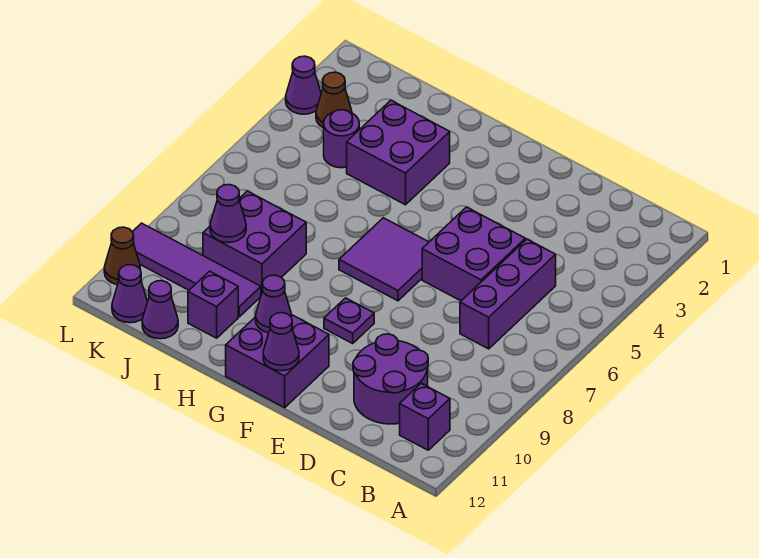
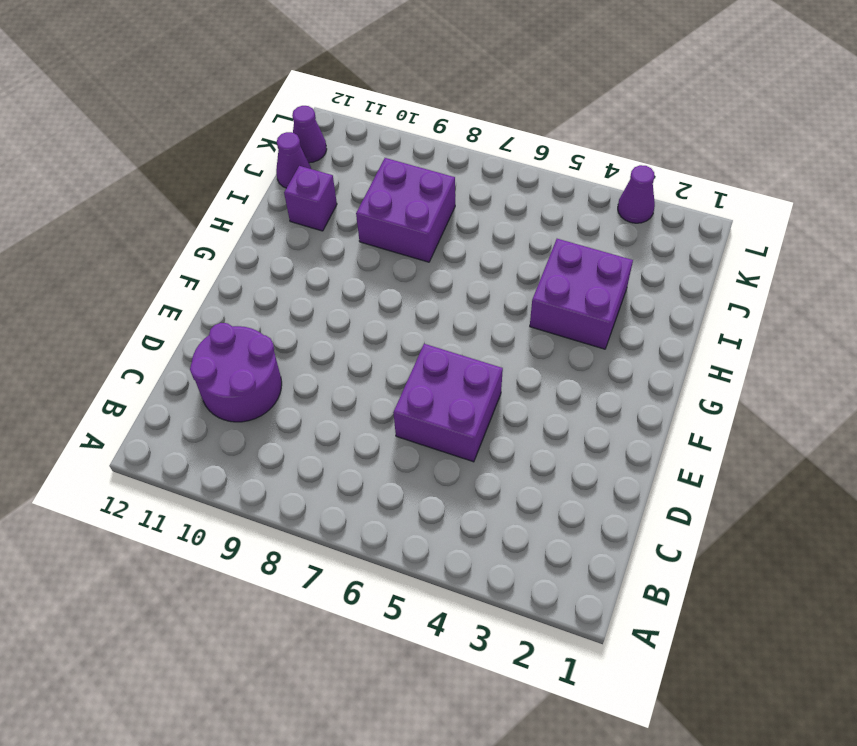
none -> purple brick B11 level 1
none -> purple brick C5:C7 level 1
none -> purple tile F6:G7 level 1

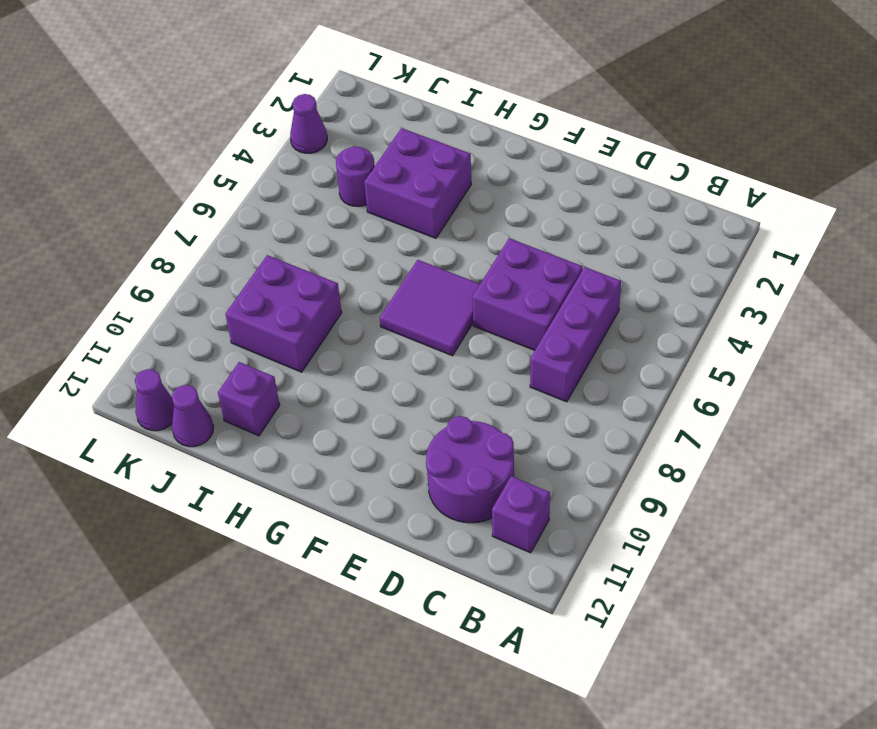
none -> purple plate F9 level 1
none -> purple brick F11:G12 level 1
none -> purple tile I10:L10 level 1

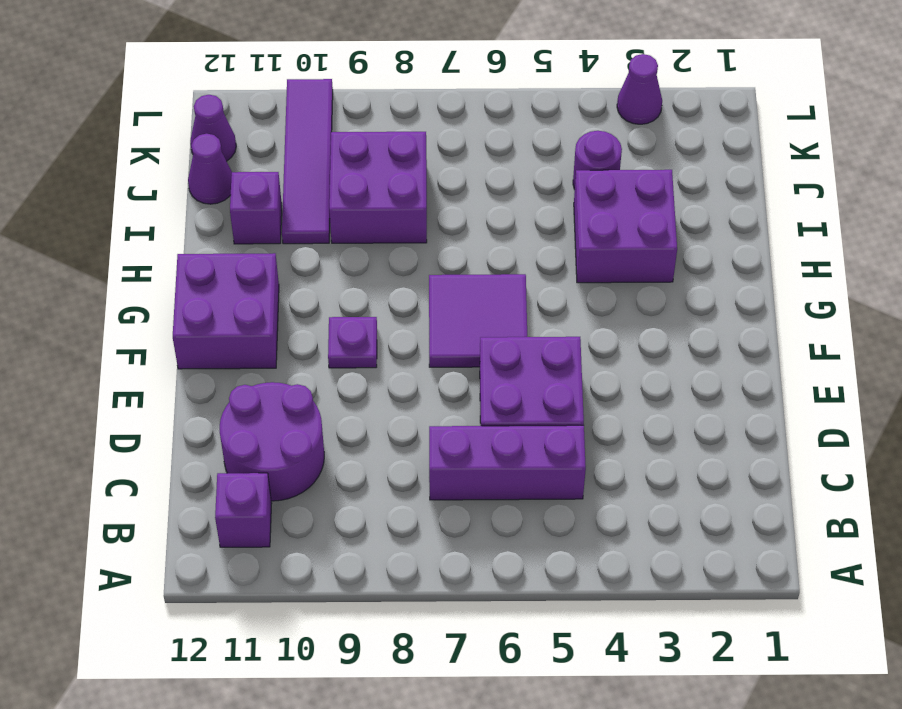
none -> brown cone K3 level 1
none -> brown cone L11 level 1
none -> purple cone F12 level 2

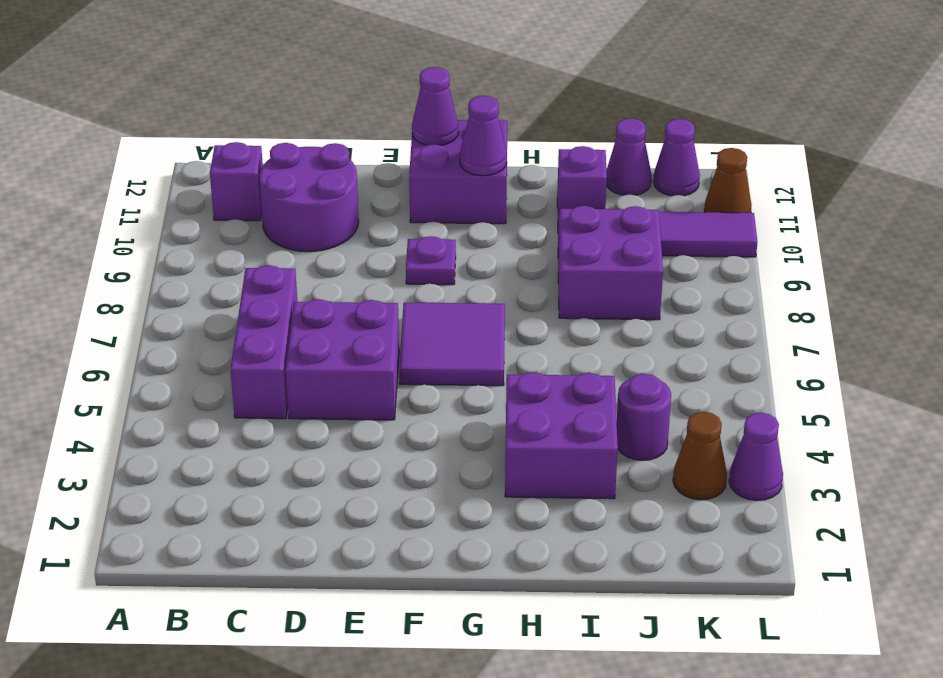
none -> purple cone J9 level 2

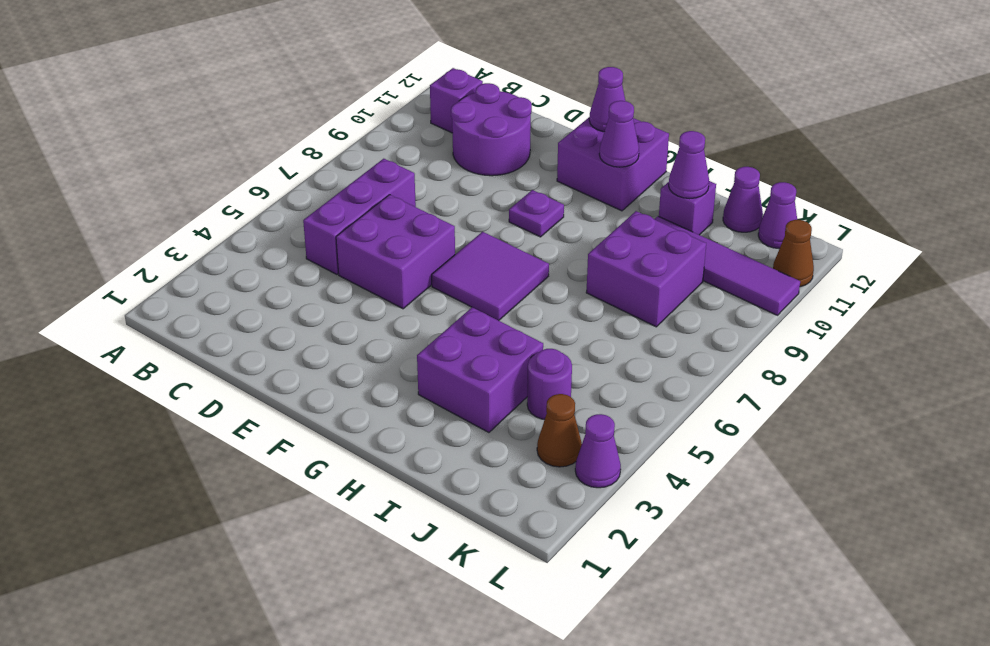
purple cone I11 level 2 -> purple cone J9 level 2

